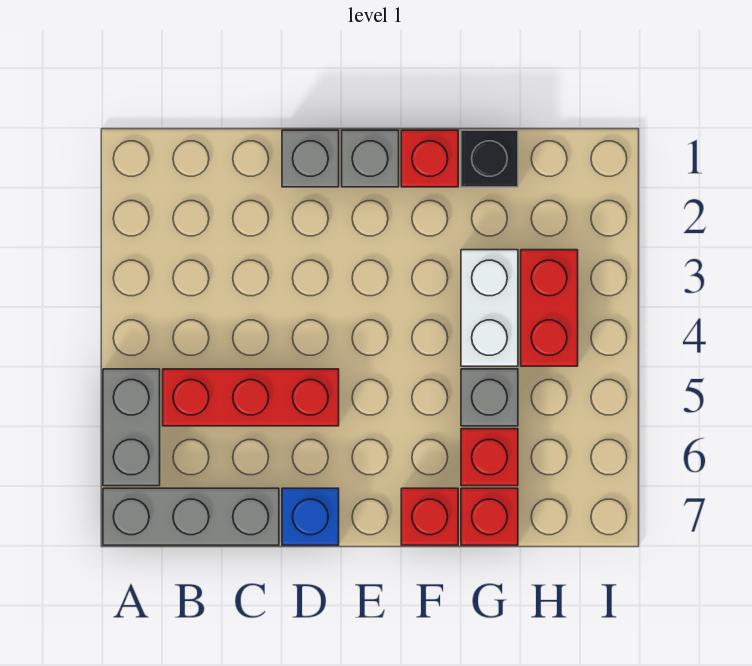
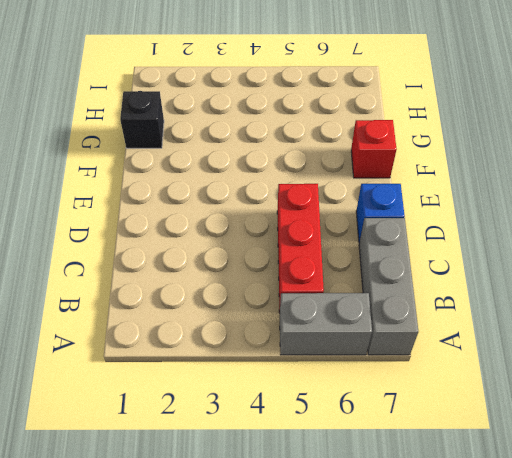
none -> grey brick D1 level 1
none -> grey brick E1 level 1
none -> red brick F1 level 1

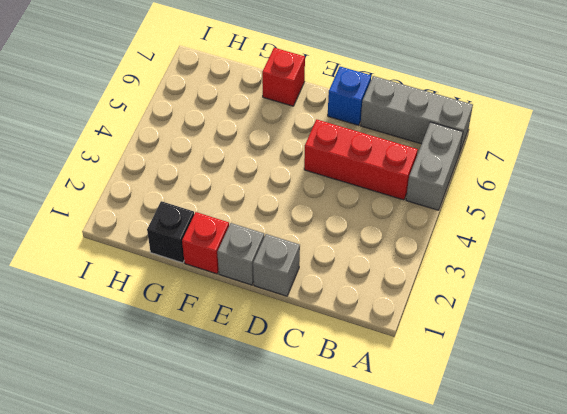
none -> white brick G3:G4 level 1
none -> grey brick G5 level 1
none -> red brick G6 level 1

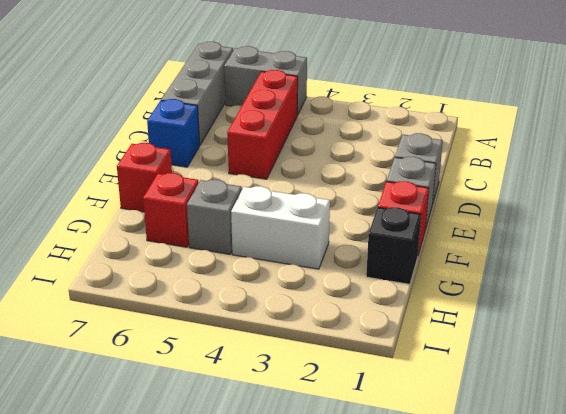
none -> red brick G7 level 1
none -> red brick H3:H4 level 1

